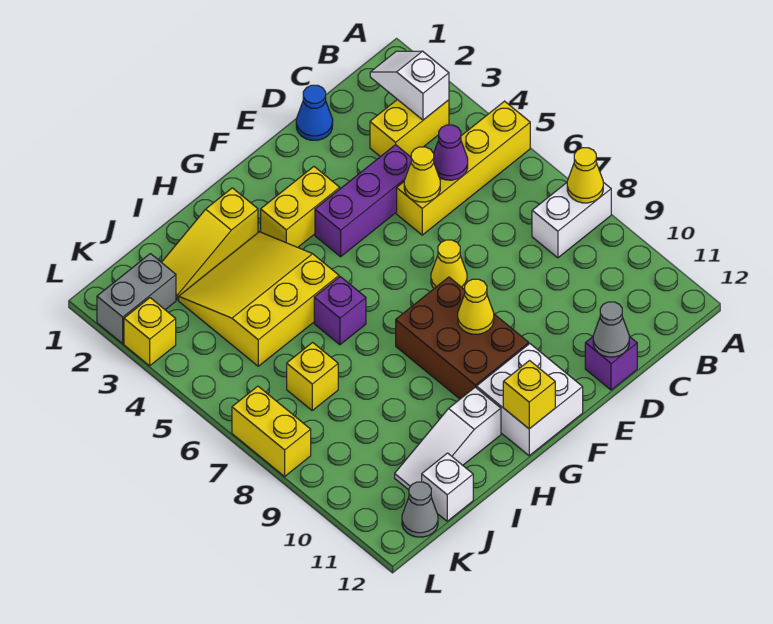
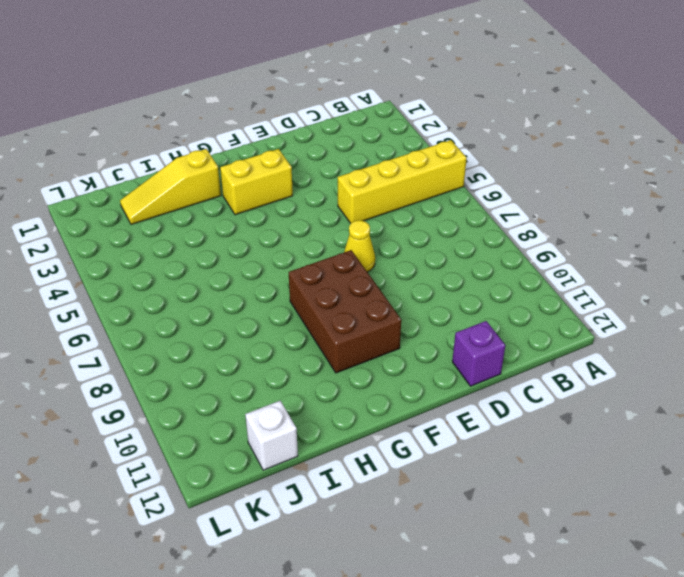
none -> white brick A8:B8 level 1
none -> yellow brick B3:C3 level 1
none -> blue cone D1 level 1

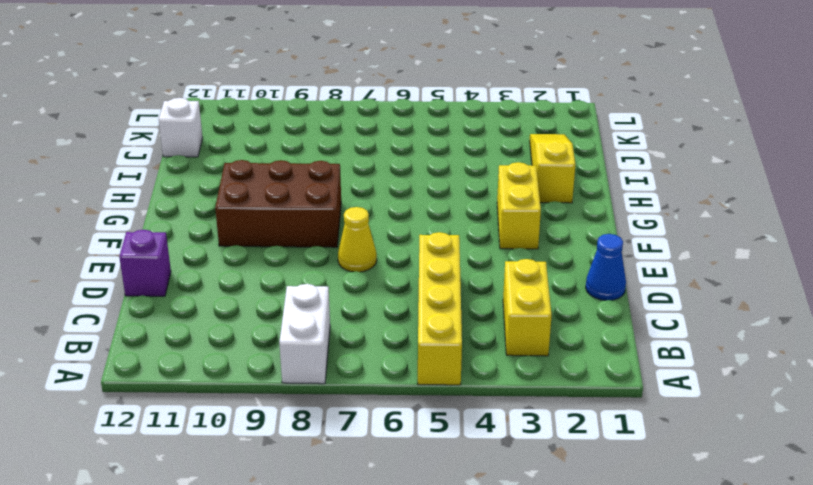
none -> purple brick D4:F4 level 1
none -> white brick F11:G12 level 1
none -> yellow slope H3:J5 level 1 top 5

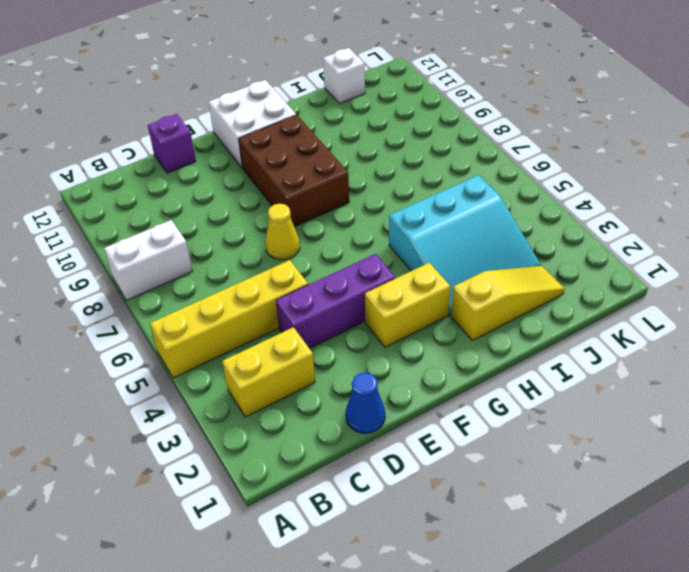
cyan slope H3:J5 level 1 top 5 -> yellow slope H3:J5 level 1 top 5
none -> purple brick H6 level 1
none -> white slope H11:J11 level 1 top H
none -> yellow brick J7 level 1

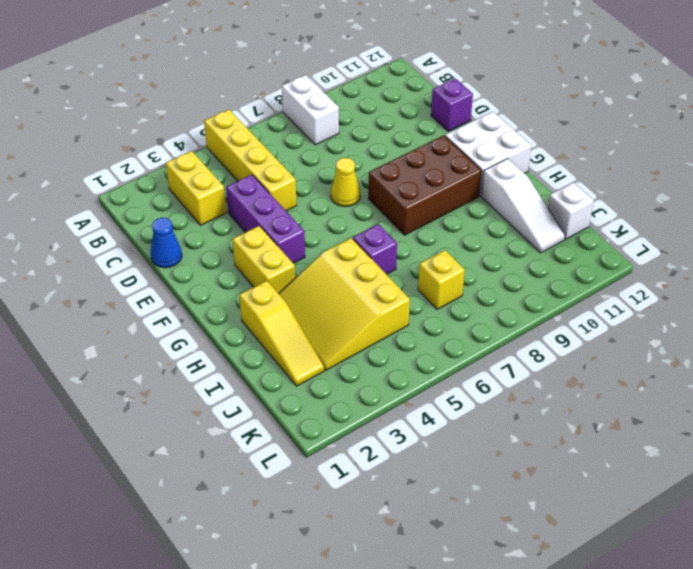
none -> grey brick K2:L2 level 1
none -> grey cone K12 level 1
none -> yellow brick L3 level 1

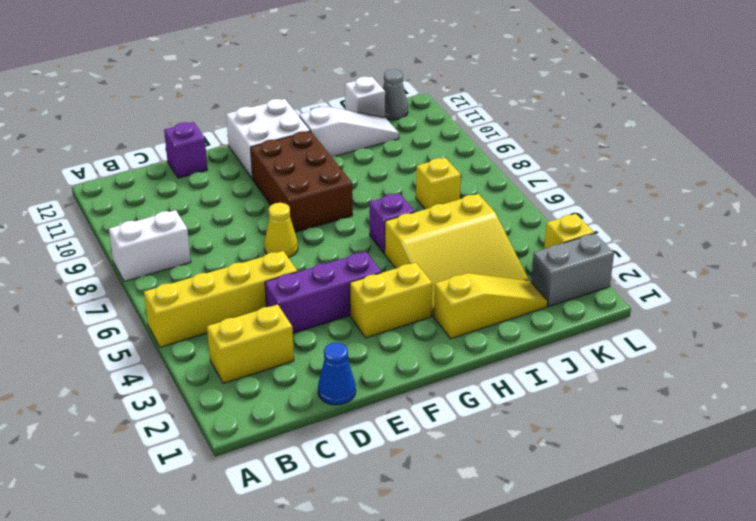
none -> yellow brick L7:L8 level 1
none -> yellow cone A8 level 2
none -> white slope B2:B3 level 2 top 3

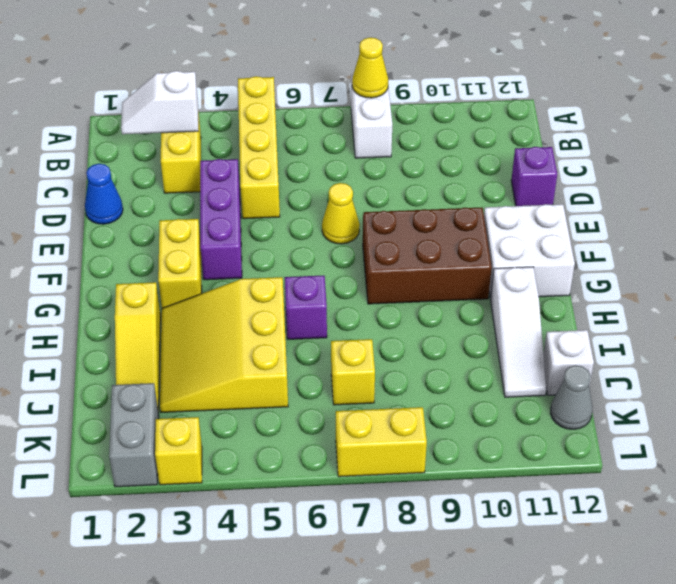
none -> purple cone C5 level 2
none -> yellow cone D5 level 2
none -> grey cone D12 level 2

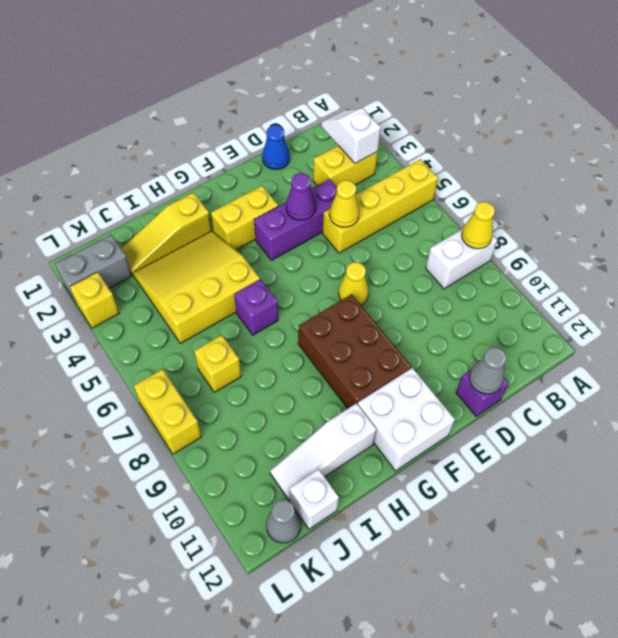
purple cone E4 level 2 -> purple cone C5 level 2
none -> yellow cone F9 level 2
none -> yellow brick G12 level 2

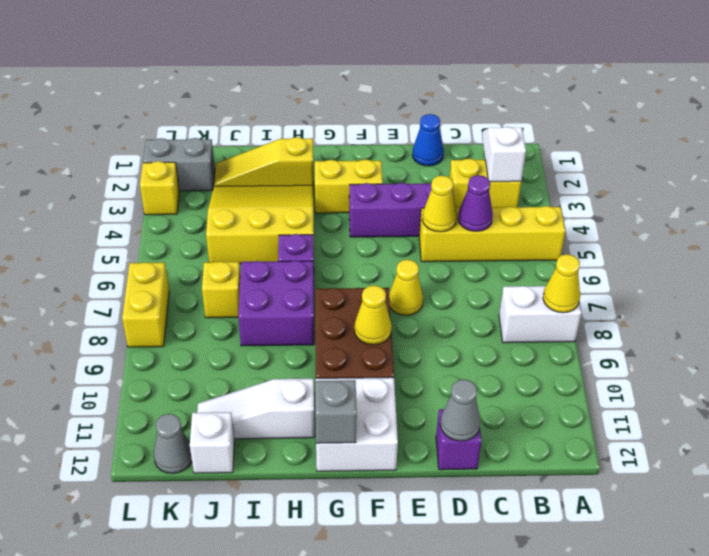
grey brick G12 level 2 -> yellow brick G12 level 2
purple brick H7:I8 level 1 -> none

